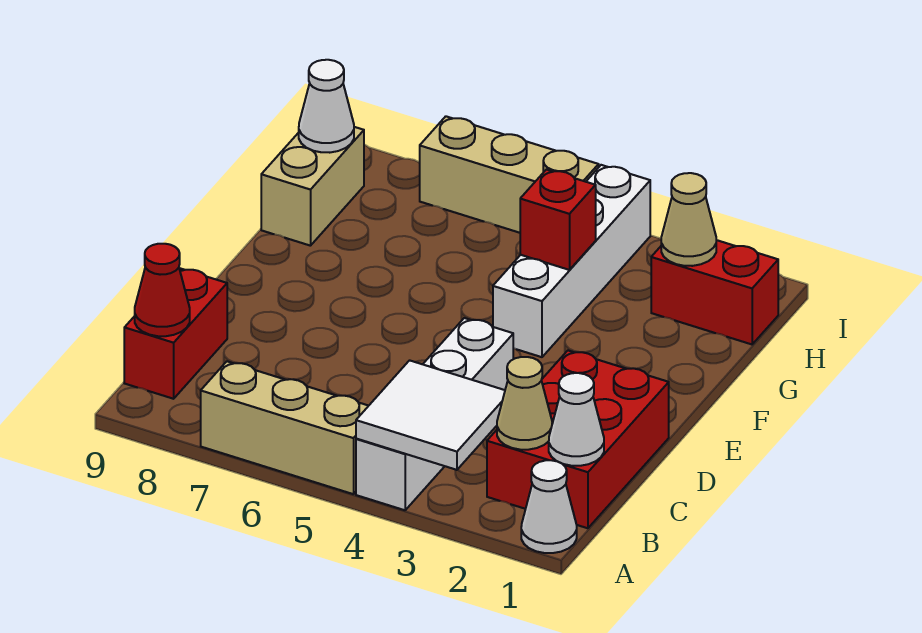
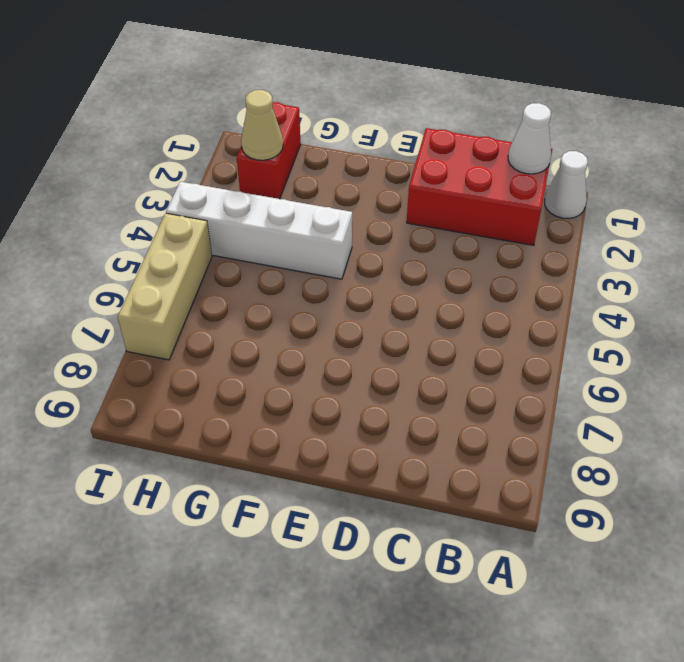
none -> white brick A4:D4 level 1
none -> tan brick A5:A7 level 1
none -> red brick B9:C9 level 1

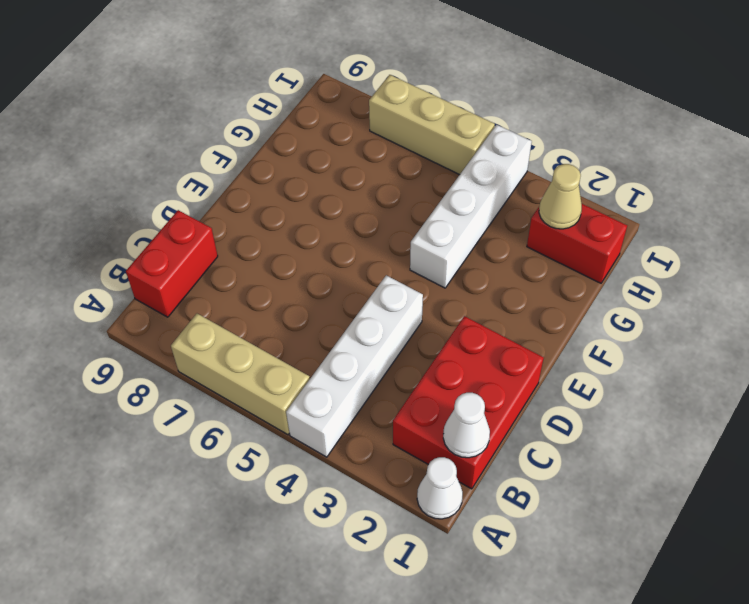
none -> tan brick G9:H9 level 1
none -> white tile A3:B4 level 2
none -> tan cone B2 level 2

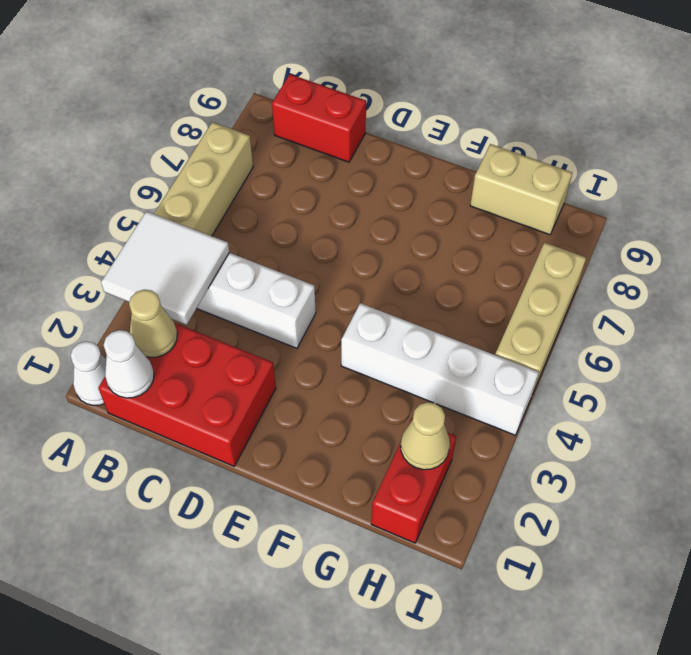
none -> red cone B9 level 2
none -> red brick G4 level 2
none -> white cone H9 level 2

